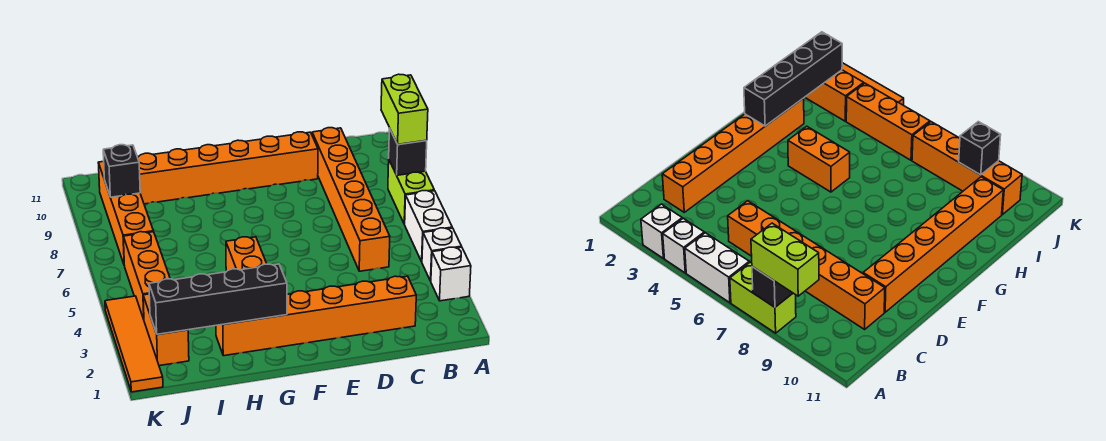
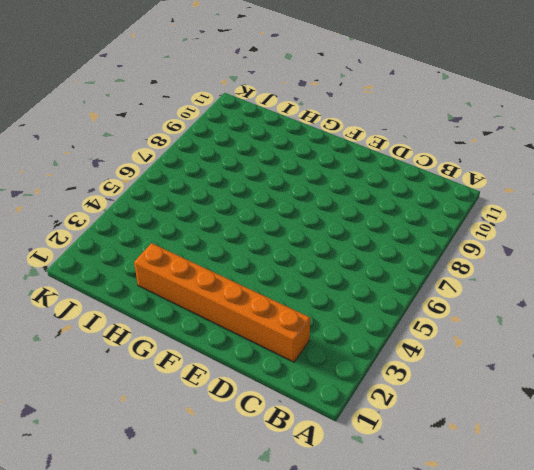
none -> white brick A3 level 1
none -> white brick A4 level 1
none -> white brick A5:A6 level 1

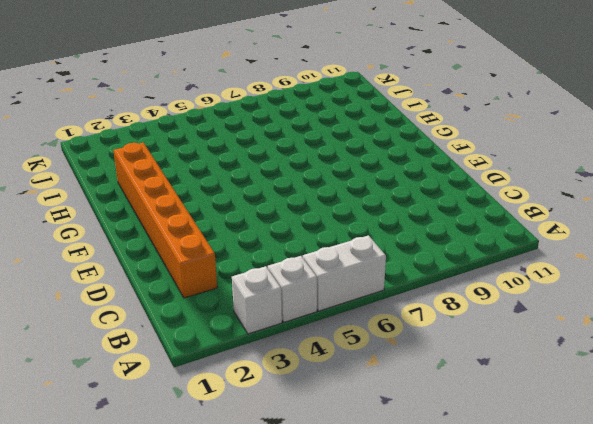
none -> lime brick A7:A8 level 1
none -> orange brick C5:C10 level 1
none -> orange brick D10:I10 level 1

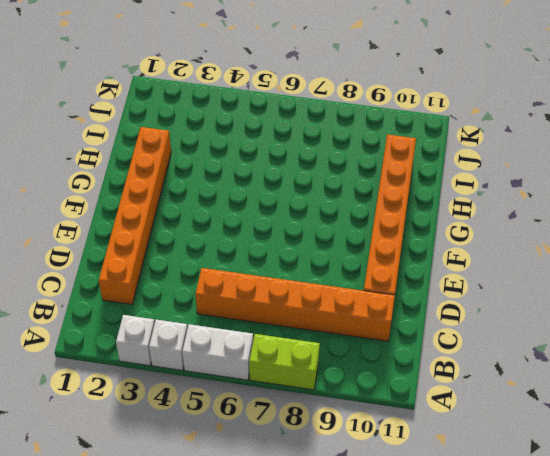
none -> orange brick G4:G5 level 1
none -> orange brick J2:J3 level 1
none -> orange brick J4:J6 level 1

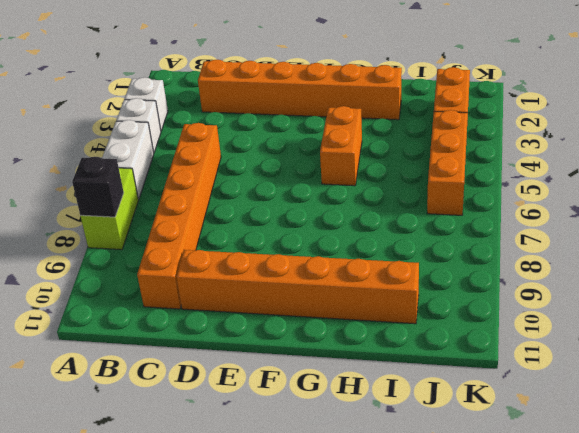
none -> orange brick J7:J10 level 1
none -> orange tile K1:K4 level 1
none -> black brick G2:J2 level 2

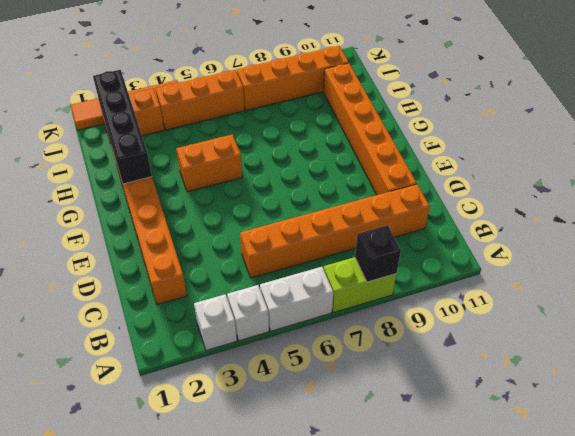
none -> black brick J9 level 2
none -> lime brick A8:A9 level 3

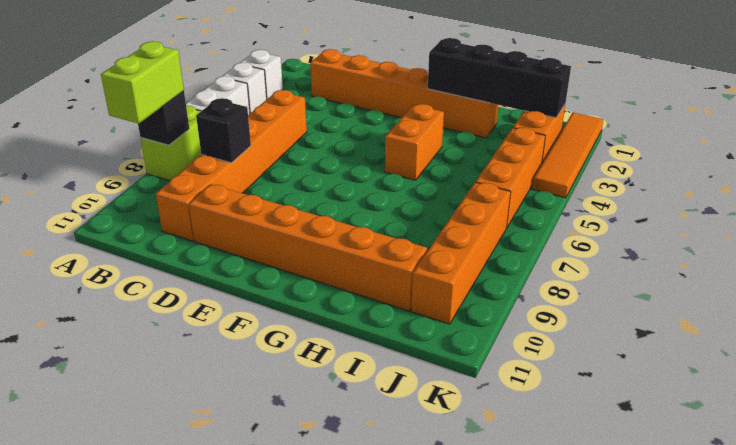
black brick C8 level 2 -> black brick J9 level 2

